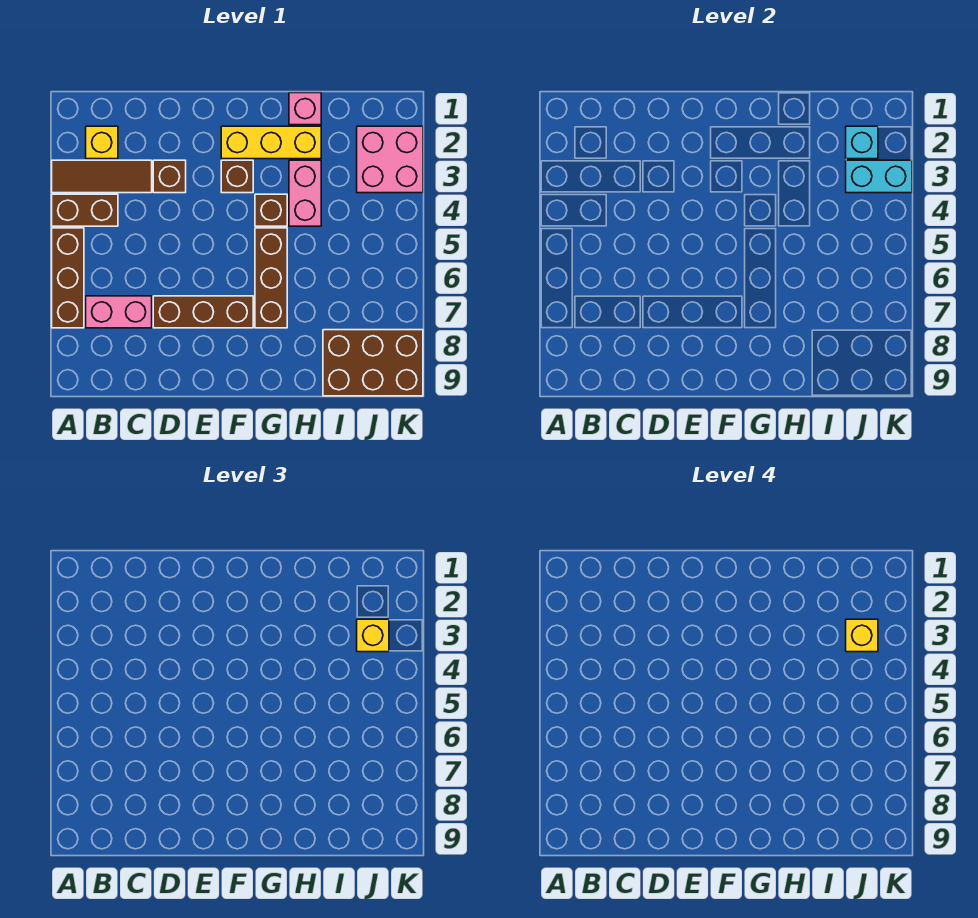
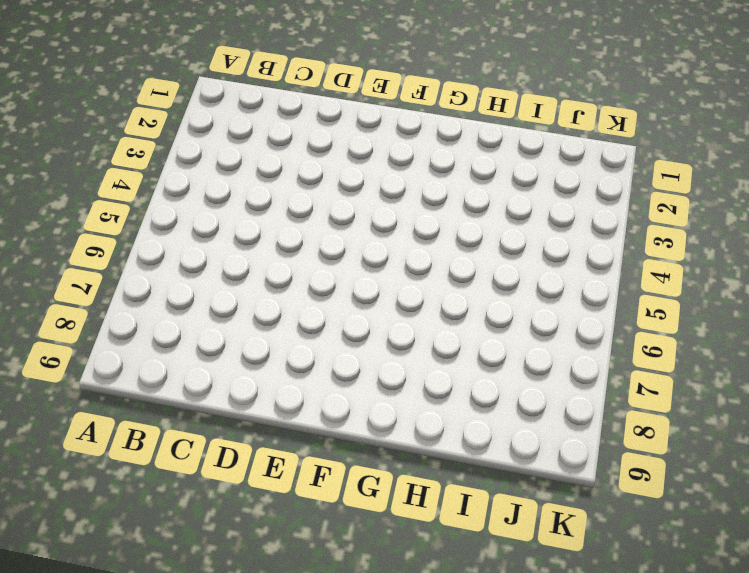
none -> brown tile A3:C3 level 1
none -> brown brick A4:B4 level 1
none -> brown brick A5:A7 level 1

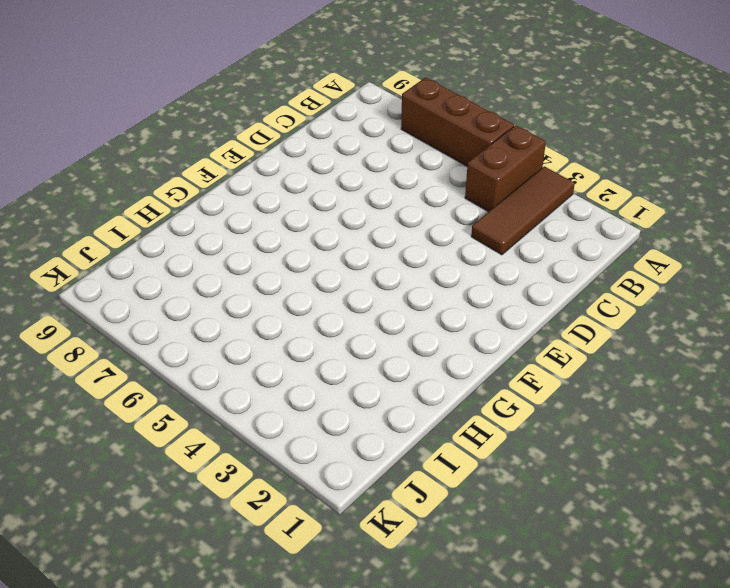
none -> yellow brick B2 level 1
none -> pink brick B7:C7 level 1
none -> brown brick D3 level 1

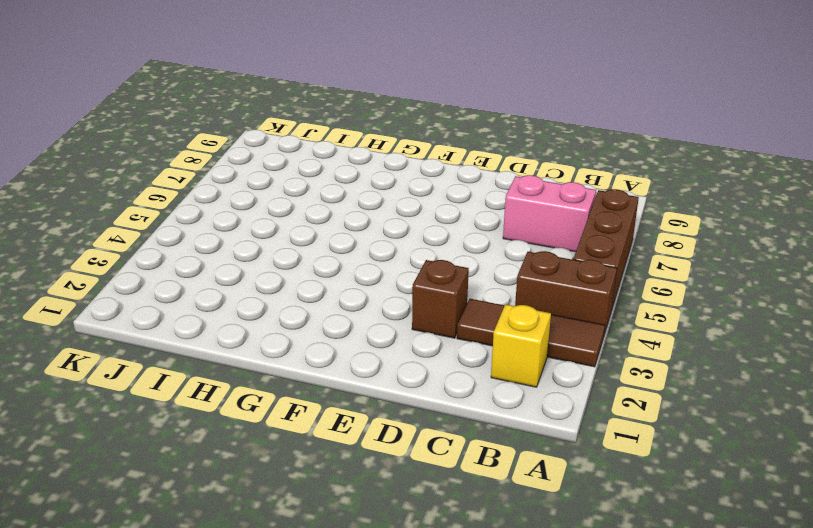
none -> brown brick D7:F7 level 1
none -> yellow brick F2:H2 level 1
none -> brown brick F3 level 1

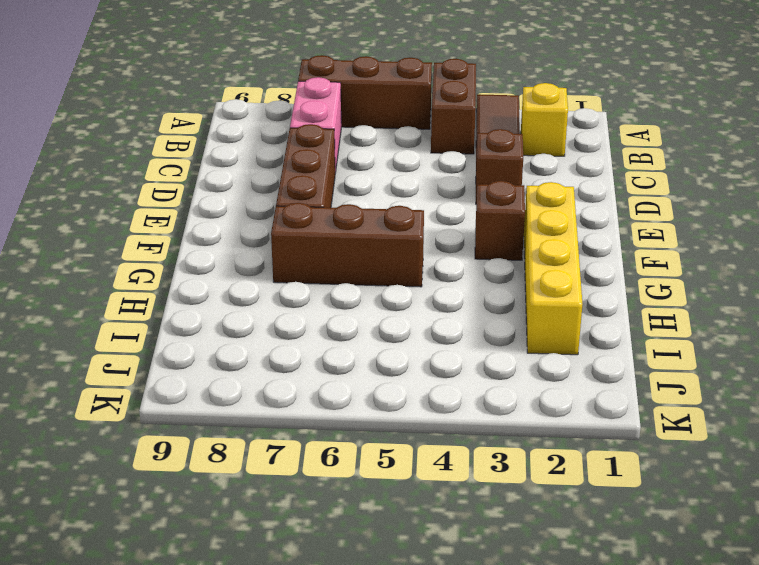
yellow brick F2:I2 level 1 -> yellow brick F2:H2 level 1
none -> brown brick G4 level 1
none -> pink brick H1 level 1
none -> pink brick H3:H4 level 1

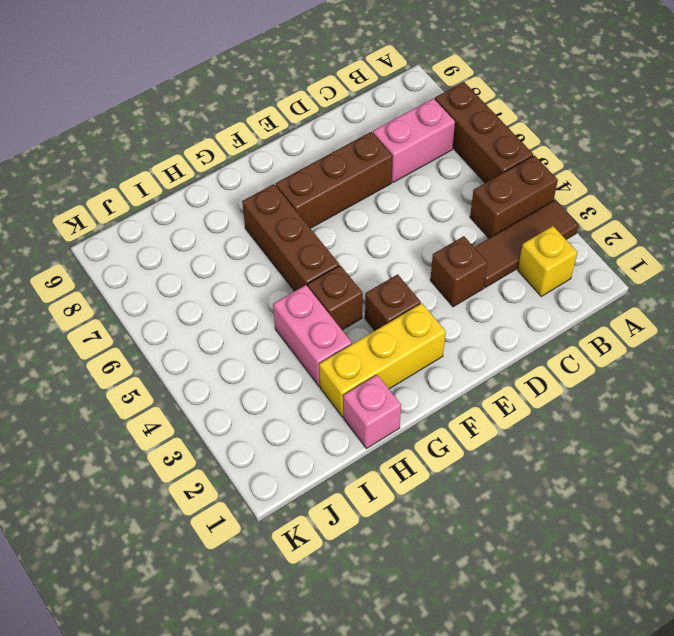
none -> brown brick I8:K9 level 1
none -> pink brick J2:K3 level 1
none -> cyan brick J2 level 2

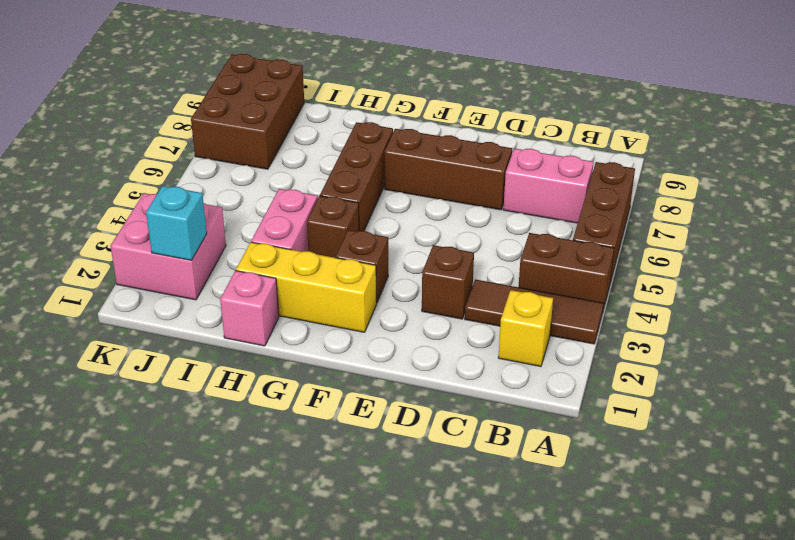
brown brick J7:K9 level 1 -> brown brick I8:K9 level 1
none -> cyan brick J3:K3 level 2
none -> yellow brick J3 level 3
none -> yellow brick J3 level 4

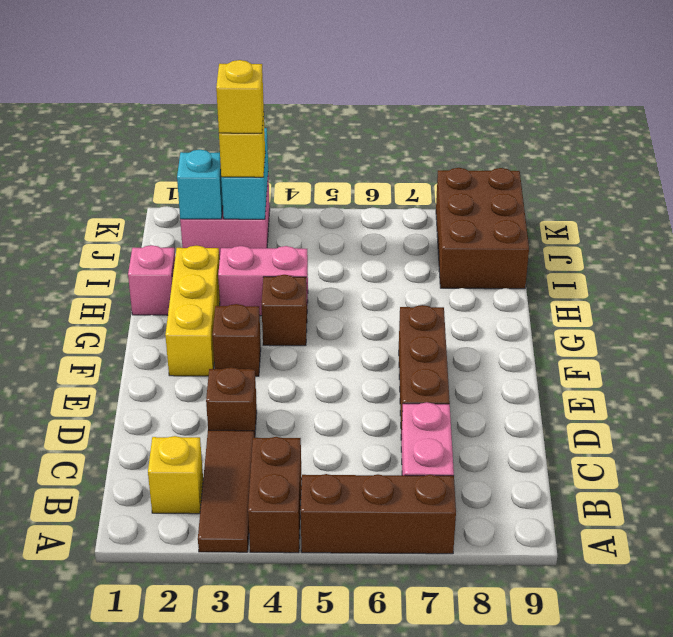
none -> brown brick G5:G7 level 1

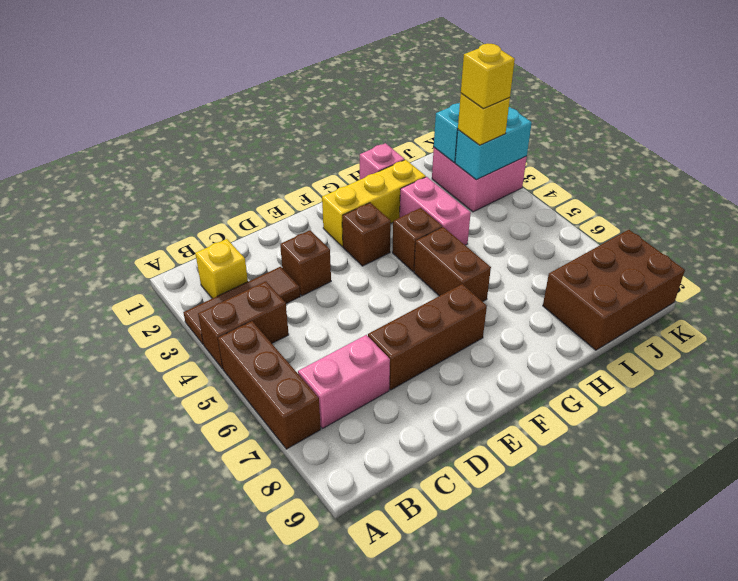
brown brick G5:G6 level 1 -> brown brick G5:G7 level 1

